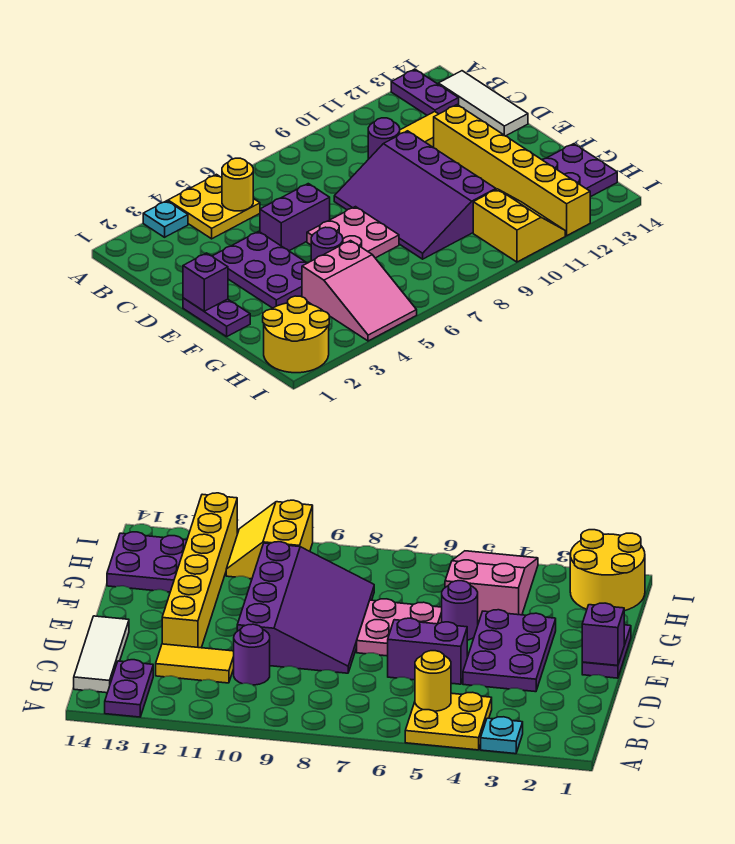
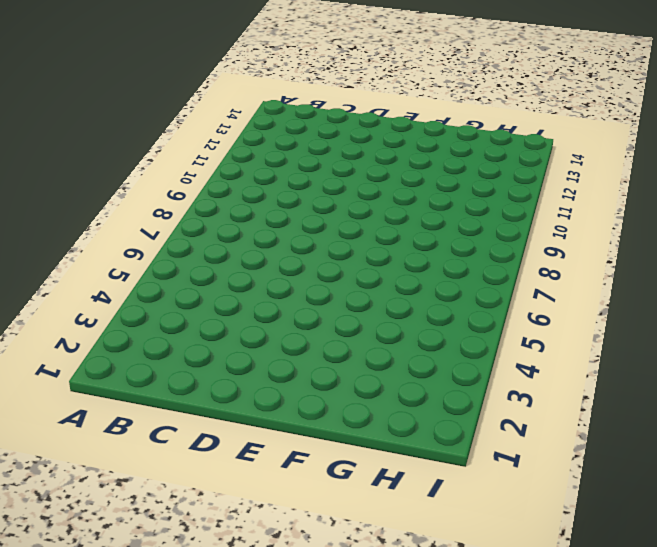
none -> cyan plate A3 level 1
none -> yellow plate A4:B5 level 1
none -> purple plate A13:B13 level 1

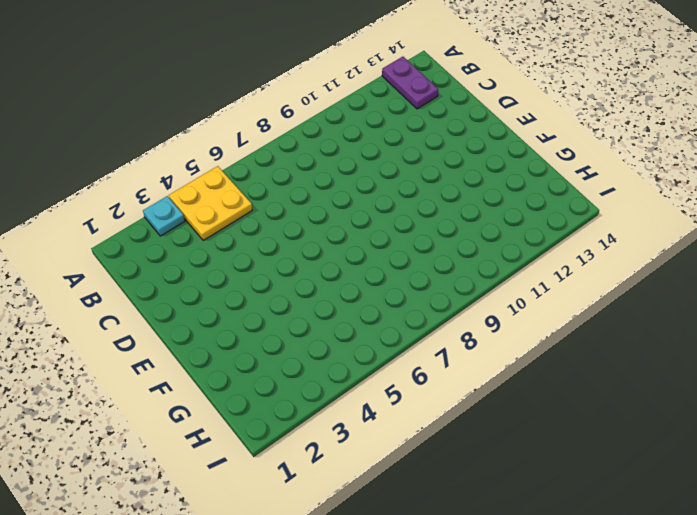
none -> white tile B14:D14 level 1
none -> purple round brick C10 level 1
none -> yellow tile C11:C12 level 1

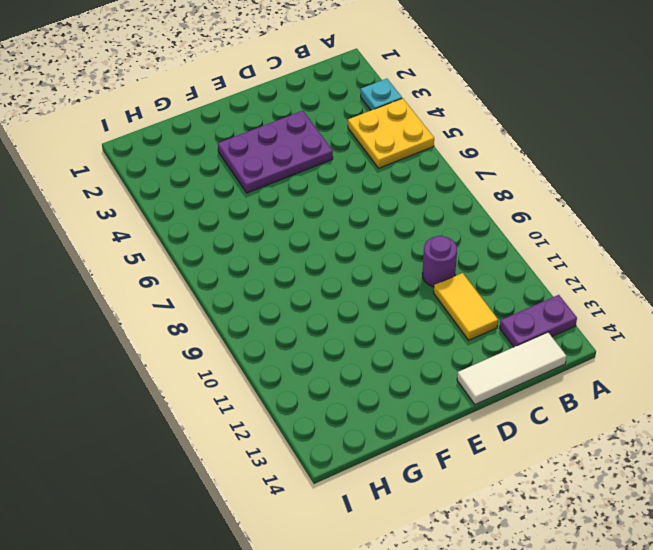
none -> purple brick D5:D6 level 1
none -> purple slope D8:G10 level 1 top 10
none -> yellow brick D12:I12 level 1

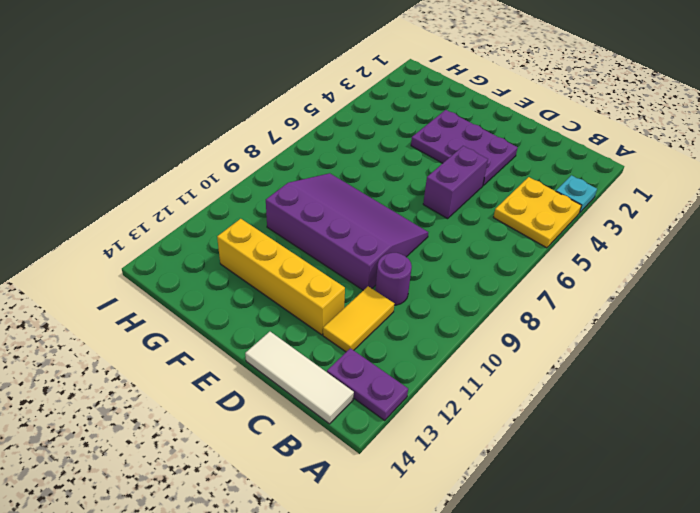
yellow brick D12:G12 level 1 -> yellow brick D12:I12 level 1
none -> purple plate E1:F1 level 1
none -> pink plate E6:F7 level 1
none -> purple round brick F5 level 1

